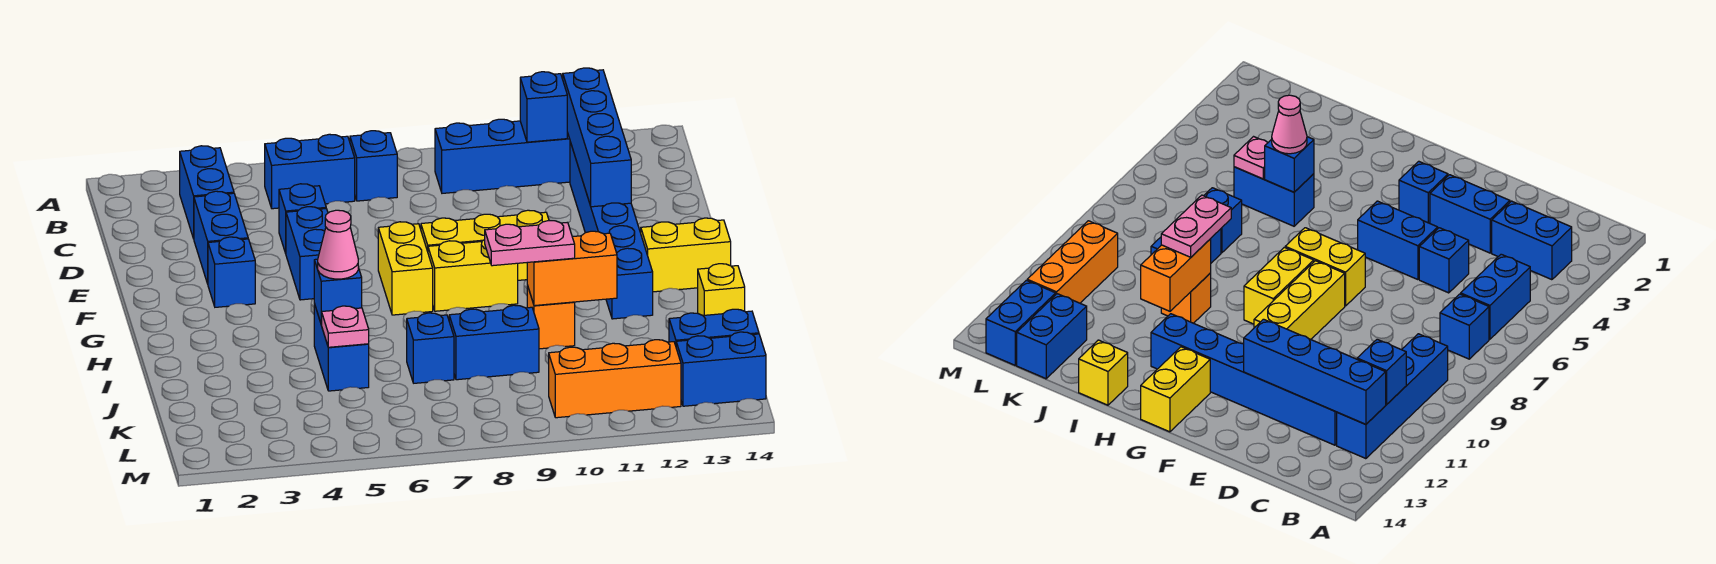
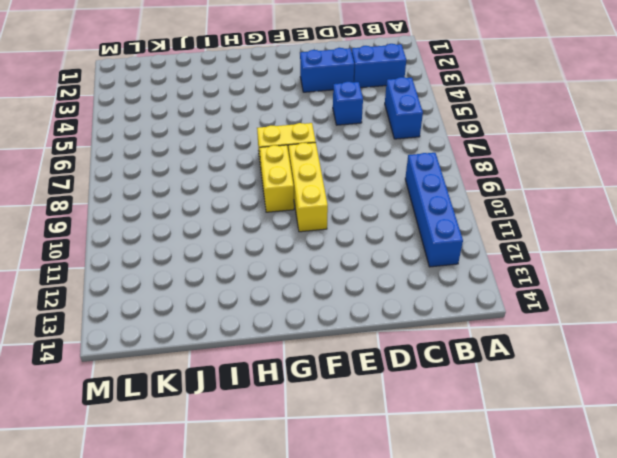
none -> blue brick B7 level 1
none -> blue brick C12:H12 level 1
none -> blue brick E5:F5 level 1

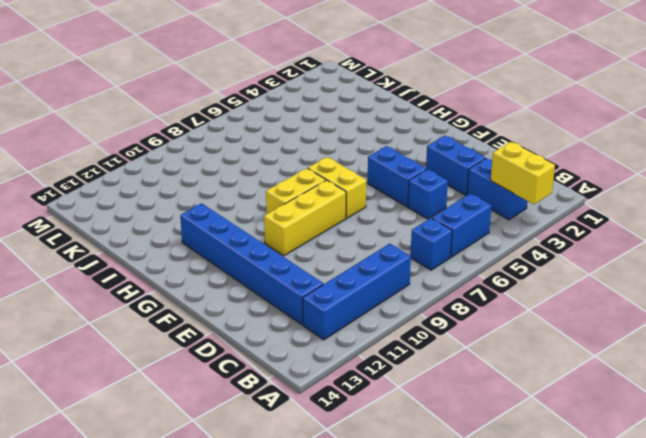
yellow brick A3:B3 level 2 -> yellow brick G13:G14 level 1
none -> blue brick F3 level 1
none -> blue brick I5:J5 level 1
none -> orange brick I10 level 1

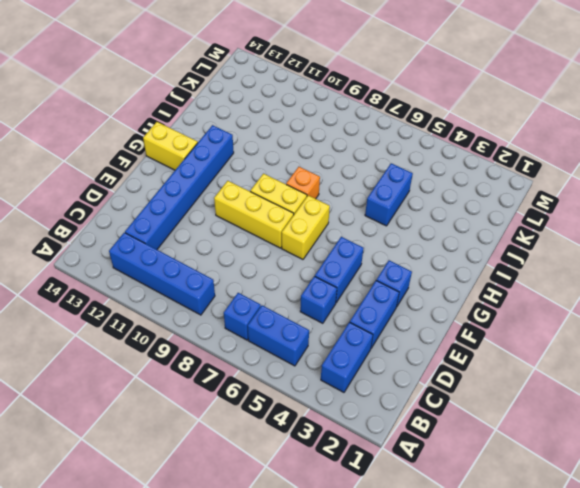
orange brick H8 level 1 -> orange brick I10 level 1
none -> yellow brick I14 level 1
none -> blue brick J7 level 1
none -> blue brick J8:J9 level 1

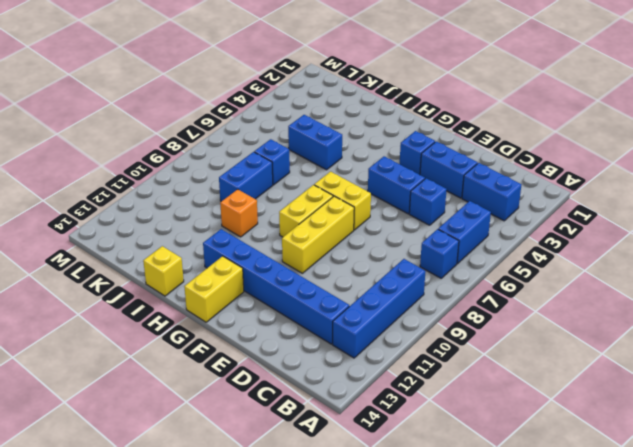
none -> blue brick K13:K14 level 1
none -> orange brick L10:L12 level 1
none -> blue brick L13:L14 level 1

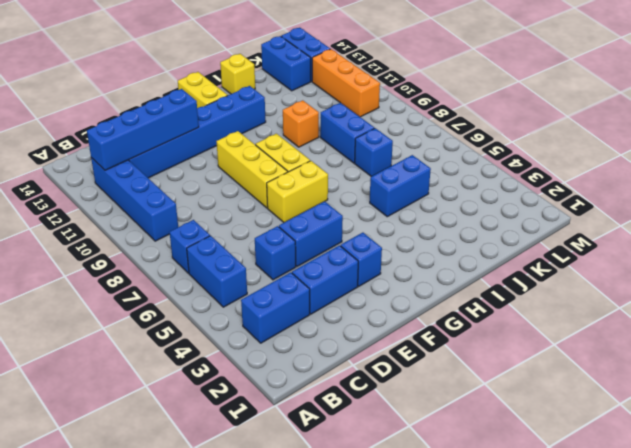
none -> blue brick B11 level 2
none -> blue brick I5 level 2
none -> orange brick I10:I11 level 2

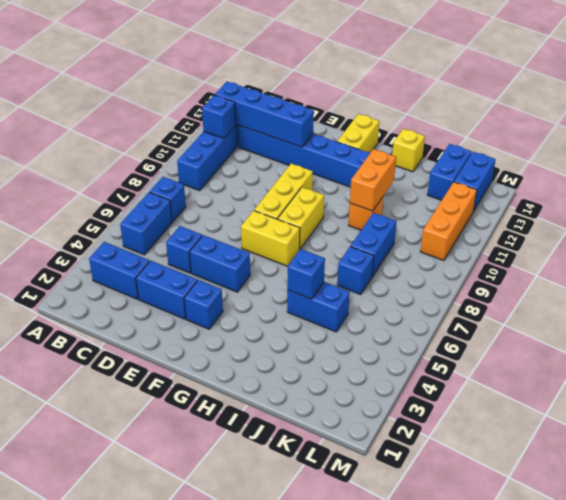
none -> pink plate J5 level 2
none -> pink cone I5 level 3
none -> pink plate I9:I10 level 3

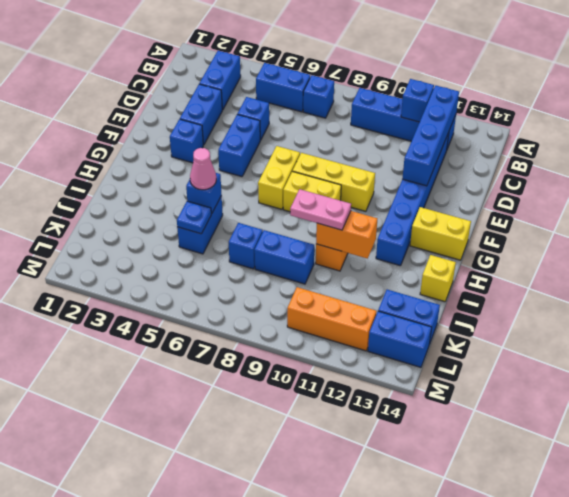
blue plate J5 level 2 -> pink plate J5 level 2

